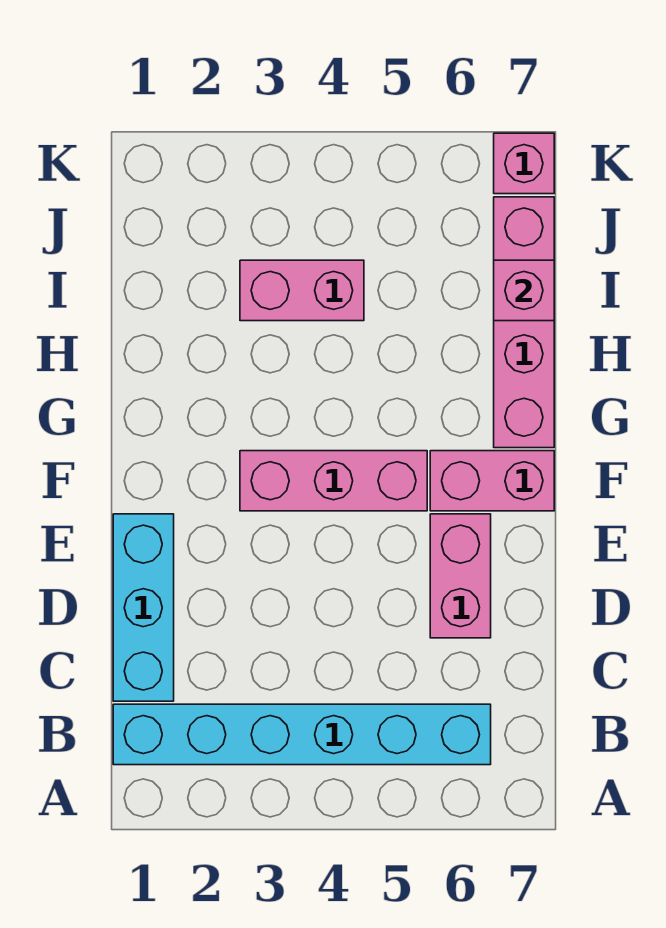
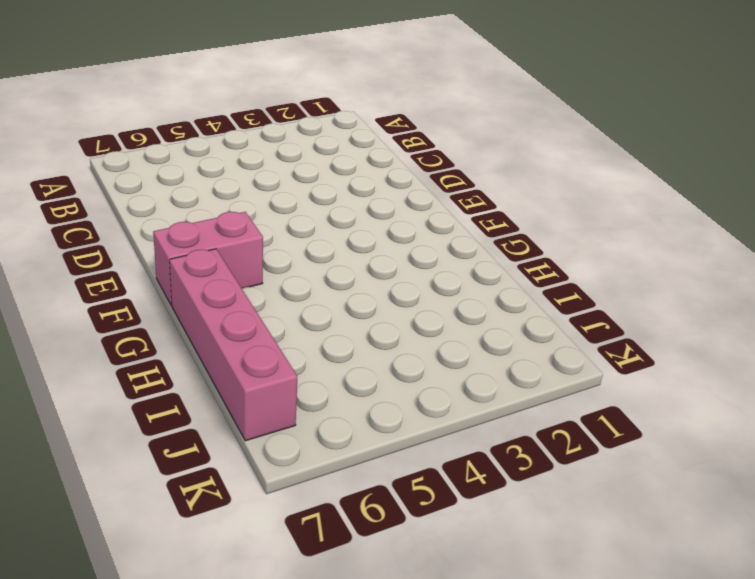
none -> cyan brick B1:B6 level 1
none -> cyan brick C1:E1 level 1

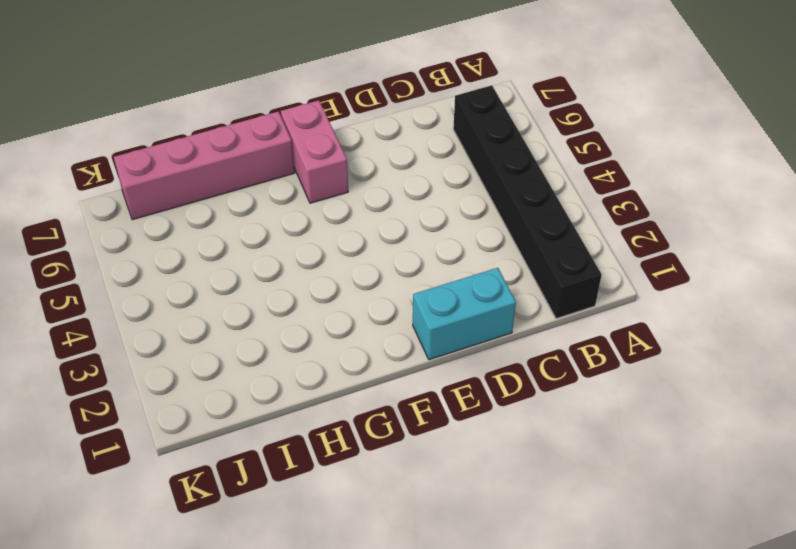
black brick B1:B6 level 1 -> cyan brick B1:B6 level 1
cyan brick D1:E1 level 1 -> cyan brick C1:E1 level 1
none -> pink brick D6:E6 level 1
none -> pink brick F3:F5 level 1

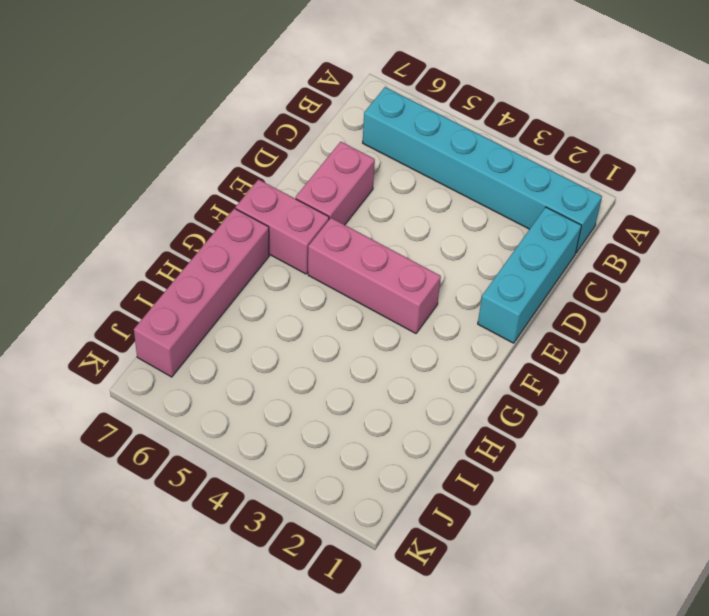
none -> pink brick I3:I4 level 1
none -> pink brick K7 level 1

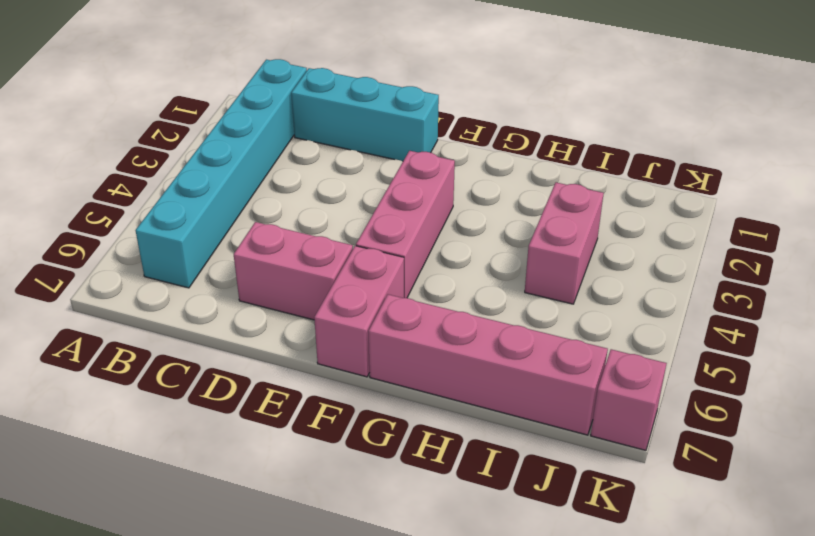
none -> pink brick I7 level 2

